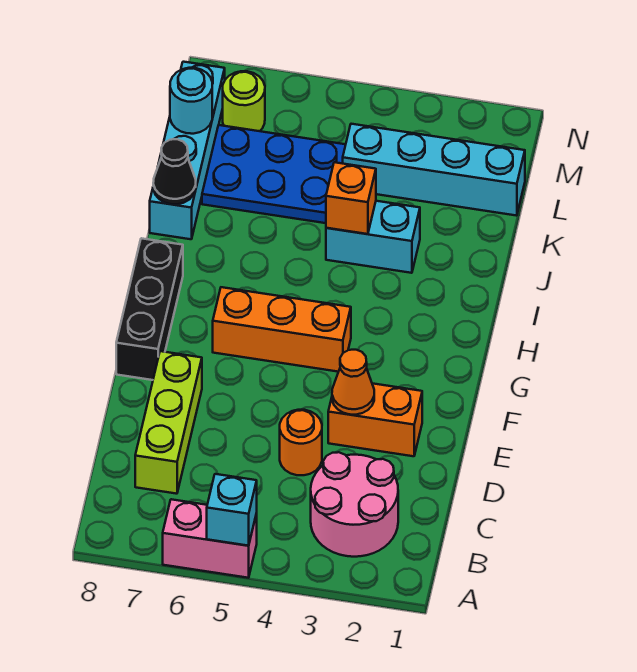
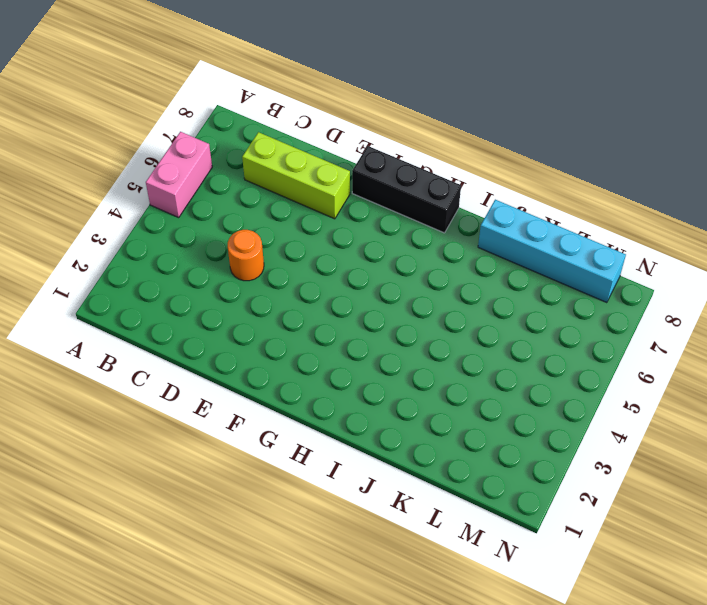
none -> pink round brick B2:C3 level 1
none -> orange brick E2:E3 level 1
none -> orange brick G4:G6 level 1

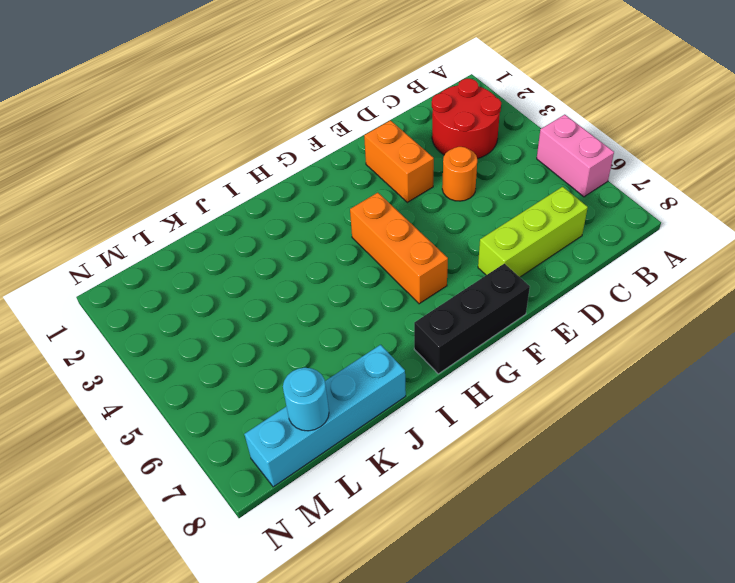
red round brick B2:C3 level 1 -> pink round brick B2:C3 level 1
none -> cyan brick J3:J4 level 1
none -> blue plate K5:L7 level 1
none -> cyan brick L1:L4 level 1

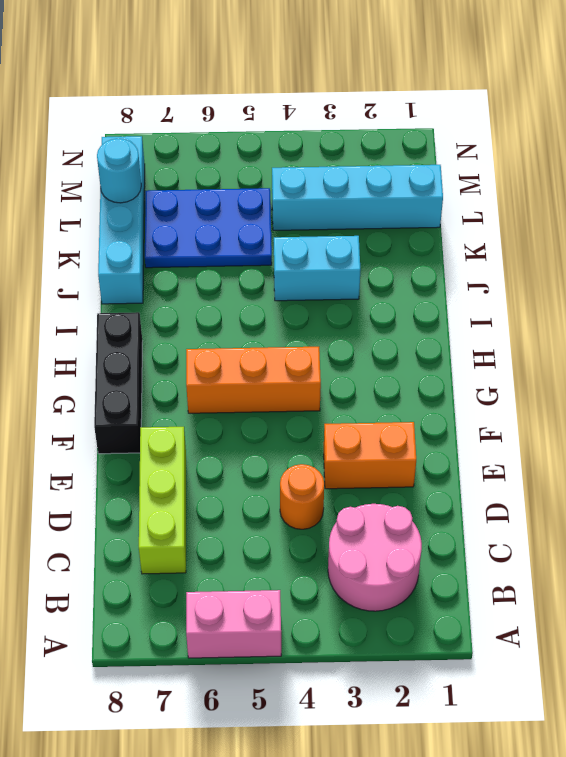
none -> lime round brick M7 level 1
none -> cyan brick A5 level 2
none -> orange cone E3 level 2

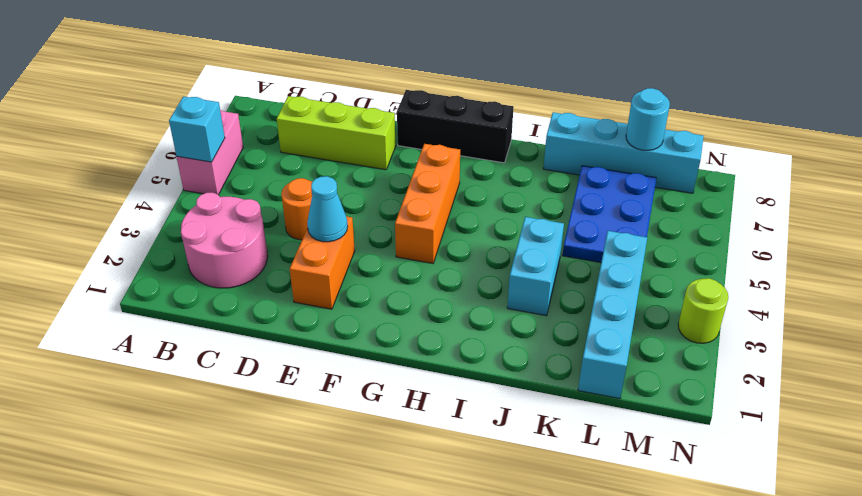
cyan cone E3 level 2 -> orange cone E3 level 2
lime round brick N3 level 1 -> lime round brick M7 level 1
none -> orange brick J4 level 2
none -> black cone J8 level 2

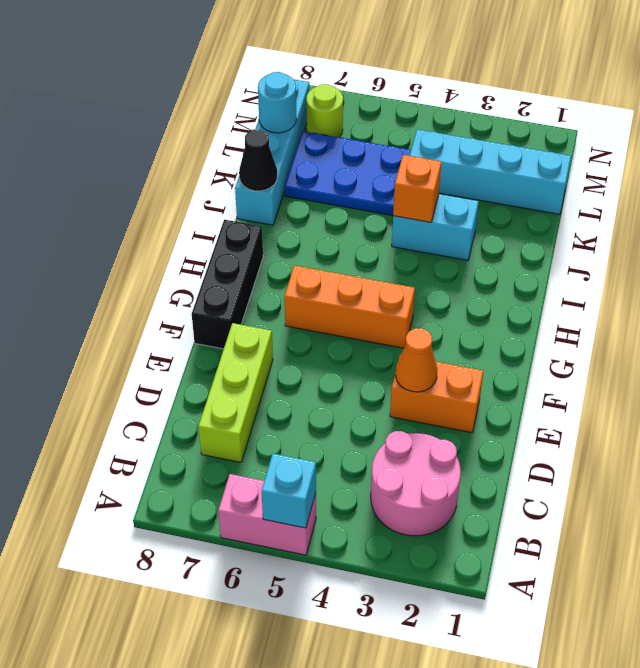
none -> orange round brick D4 level 1

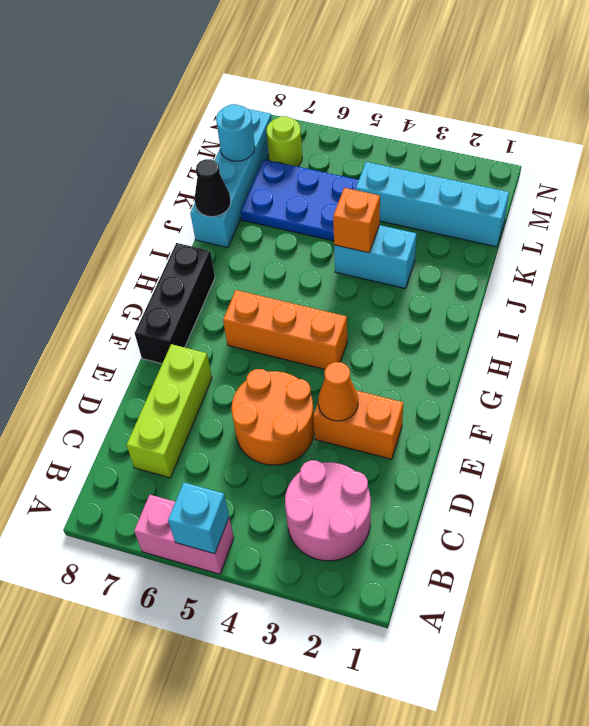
orange round brick D4:E5 level 1 -> orange round brick D4 level 1

